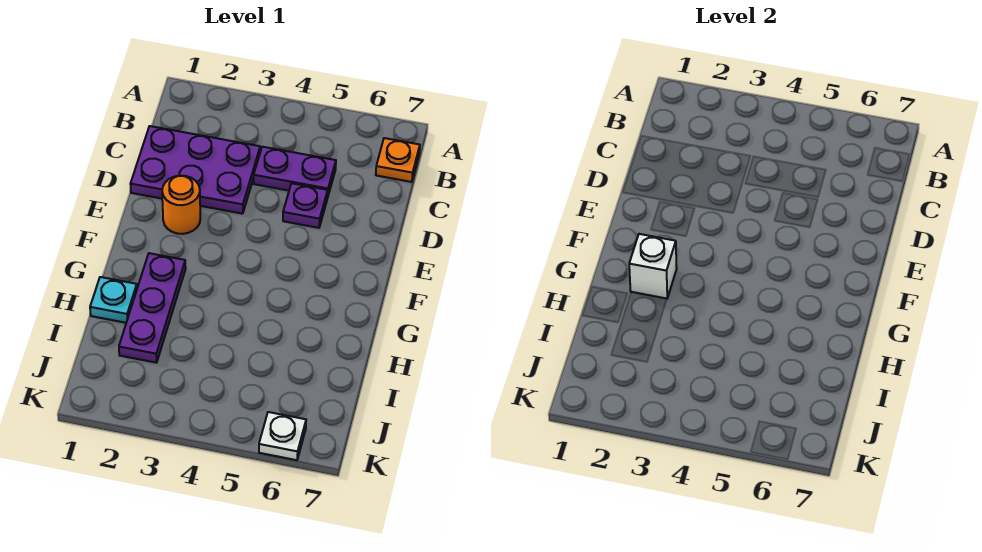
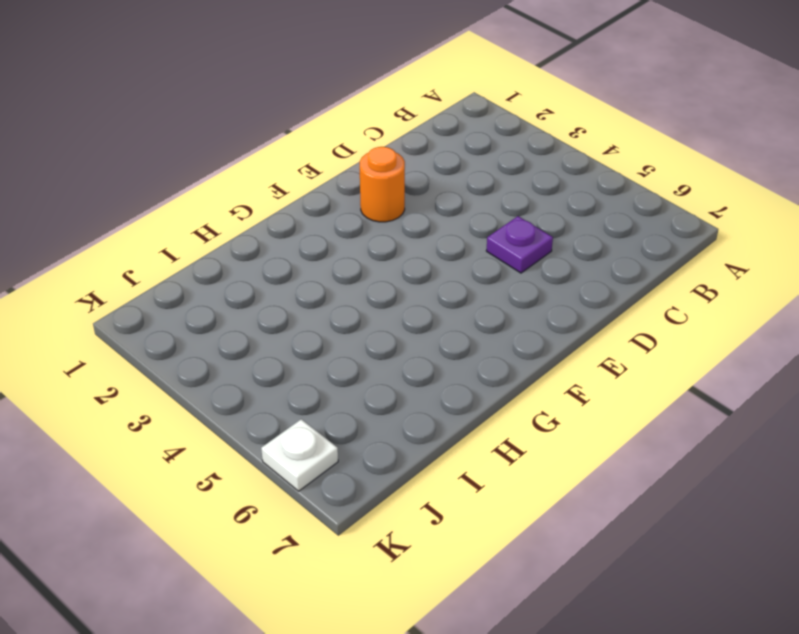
none -> orange plate B7 level 1
none -> purple plate C1:D3 level 1

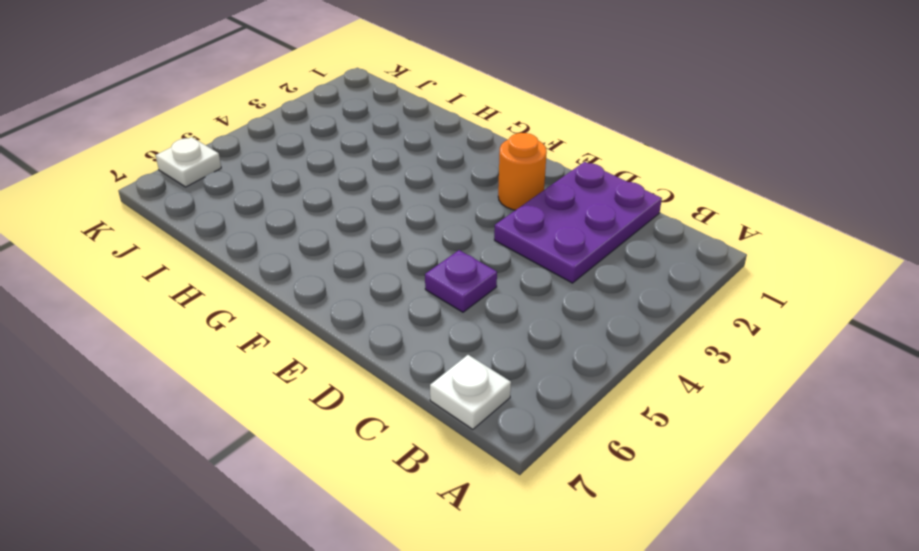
white plate B7 level 1 -> orange plate B7 level 1
none -> purple plate C4:C5 level 1
none -> purple plate G2:I2 level 1

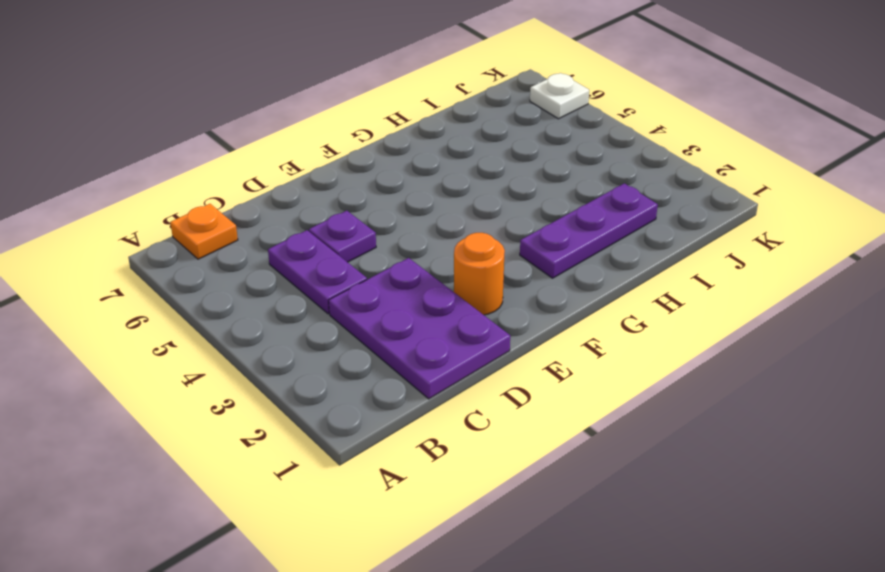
none -> cyan plate H1 level 1
none -> white brick G2 level 2

